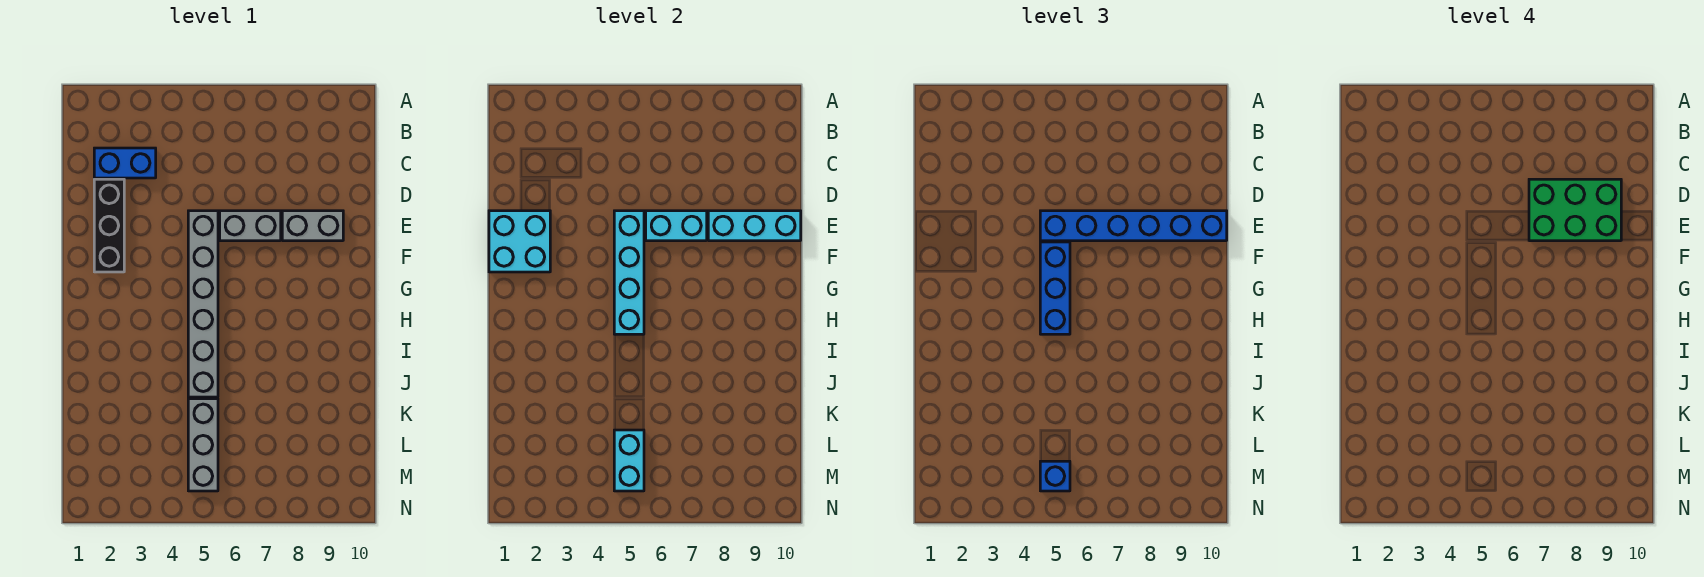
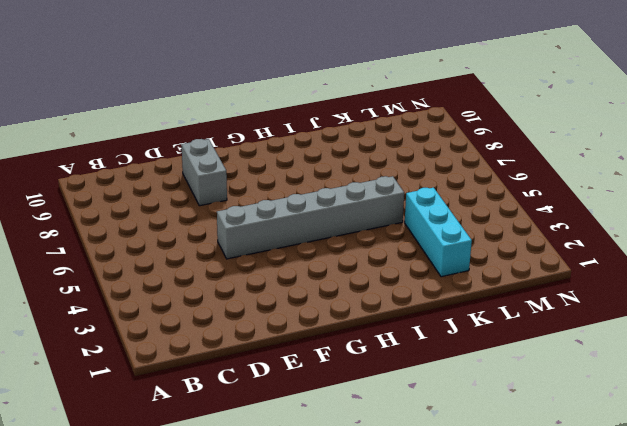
cyan brick K2:K4 level 1 -> cyan brick E8:E10 level 2
none -> blue brick C2:C3 level 1
none -> black brick D2:F2 level 1
none -> grey brick E6:E7 level 1

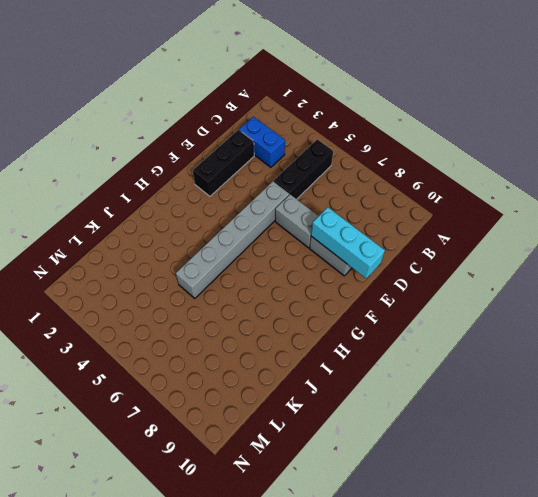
black brick B5:D5 level 1 -> none
none -> grey brick K5:M5 level 1
none -> cyan brick E1:F2 level 2
none -> cyan brick E5:H5 level 2

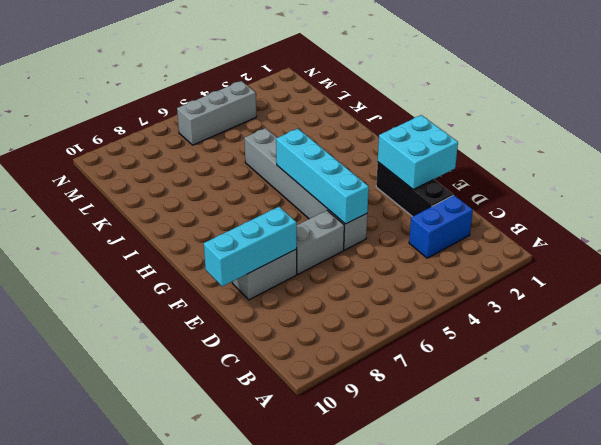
grey brick M4:M6 level 1 -> grey brick K5:M5 level 1
none -> cyan brick E6:E7 level 2
none -> cyan brick L5:M5 level 2
none -> blue brick E5:E10 level 3

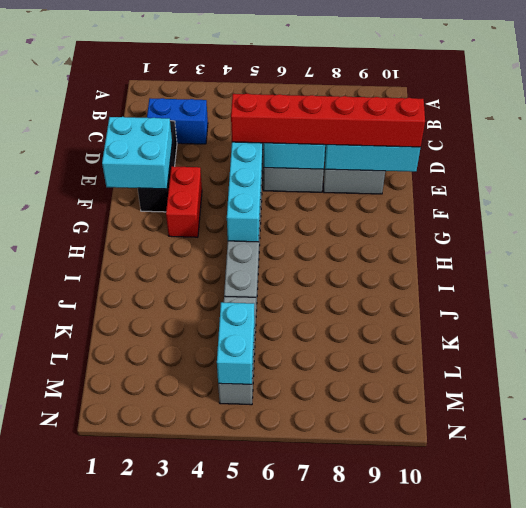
red brick E5:E10 level 3 -> blue brick E5:E10 level 3
red brick F3:G3 level 1 -> none
none -> blue brick F5:H5 level 3
none -> blue brick M5 level 3
none -> green brick D7:E9 level 4

